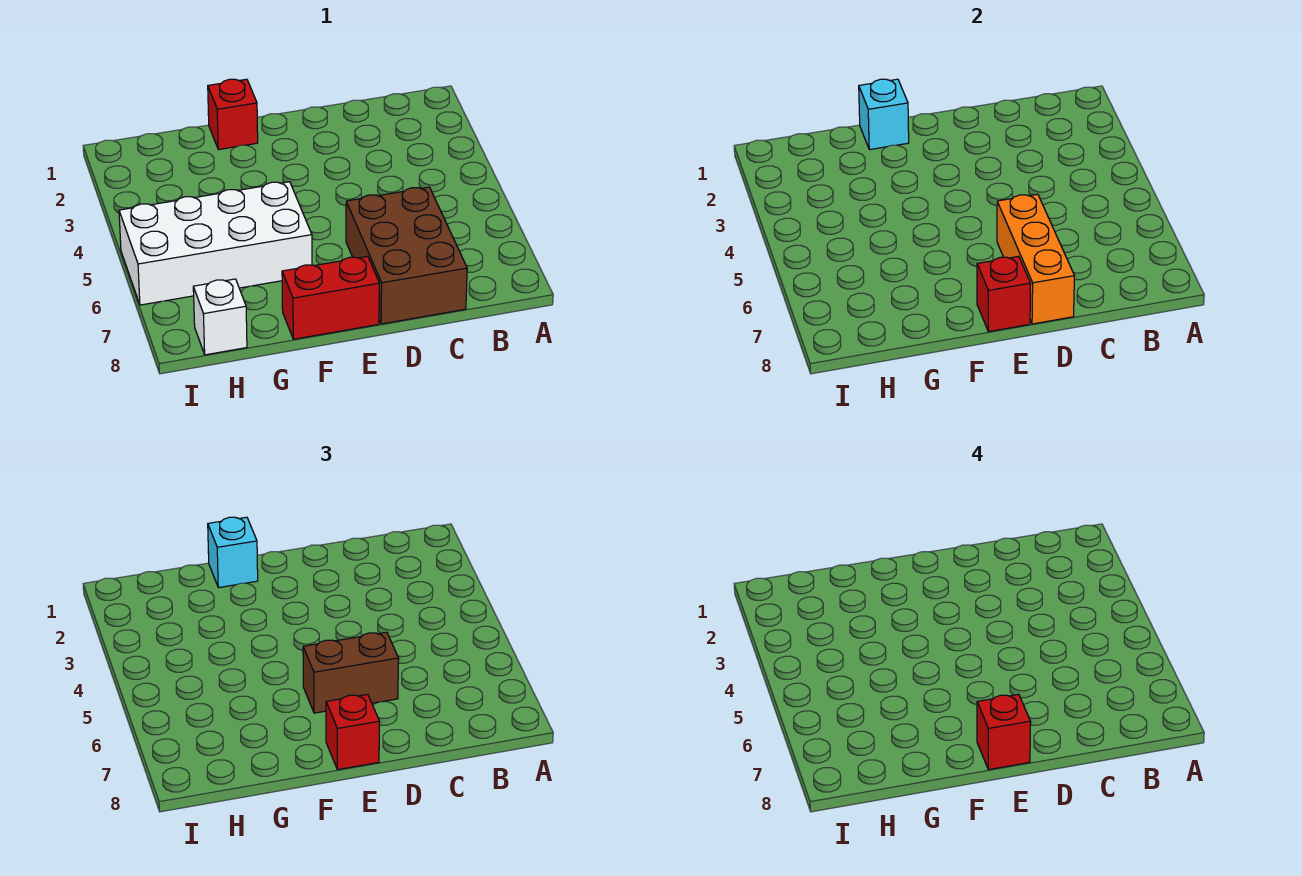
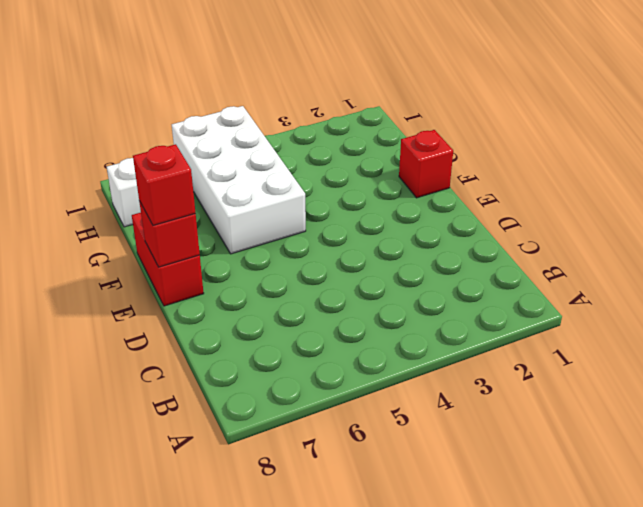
none -> brown brick C6:D8 level 1
none -> orange brick D6:D8 level 2
none -> cyan brick F1 level 2

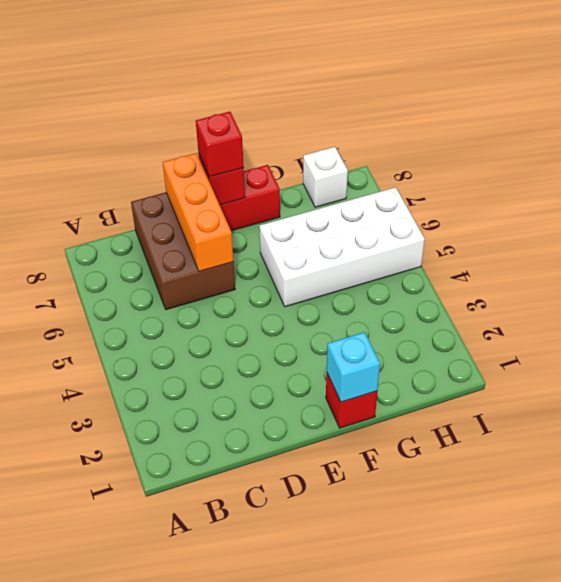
none -> brown brick D6:E6 level 3
none -> cyan brick F1 level 3
none -> red brick E8 level 4

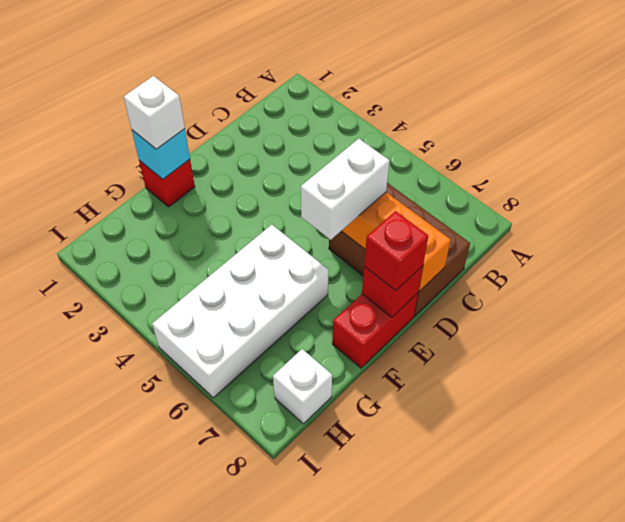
white brick D6:E6 level 3 -> brown brick D6:E6 level 3
white brick F1 level 3 -> cyan brick F1 level 3
none -> red brick E8 level 4

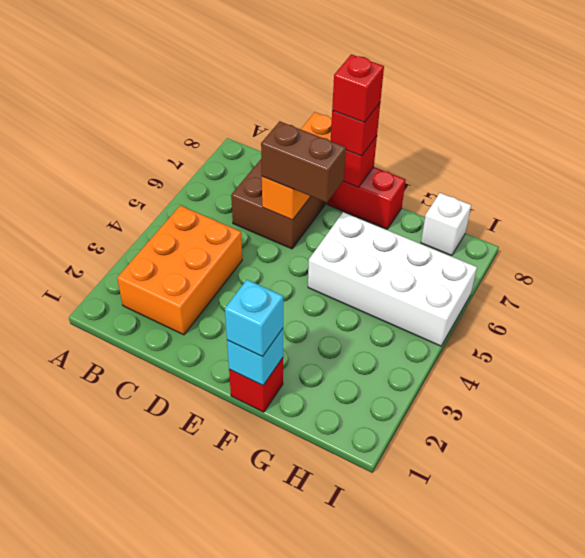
orange brick B2:C4 level 1 -> none

